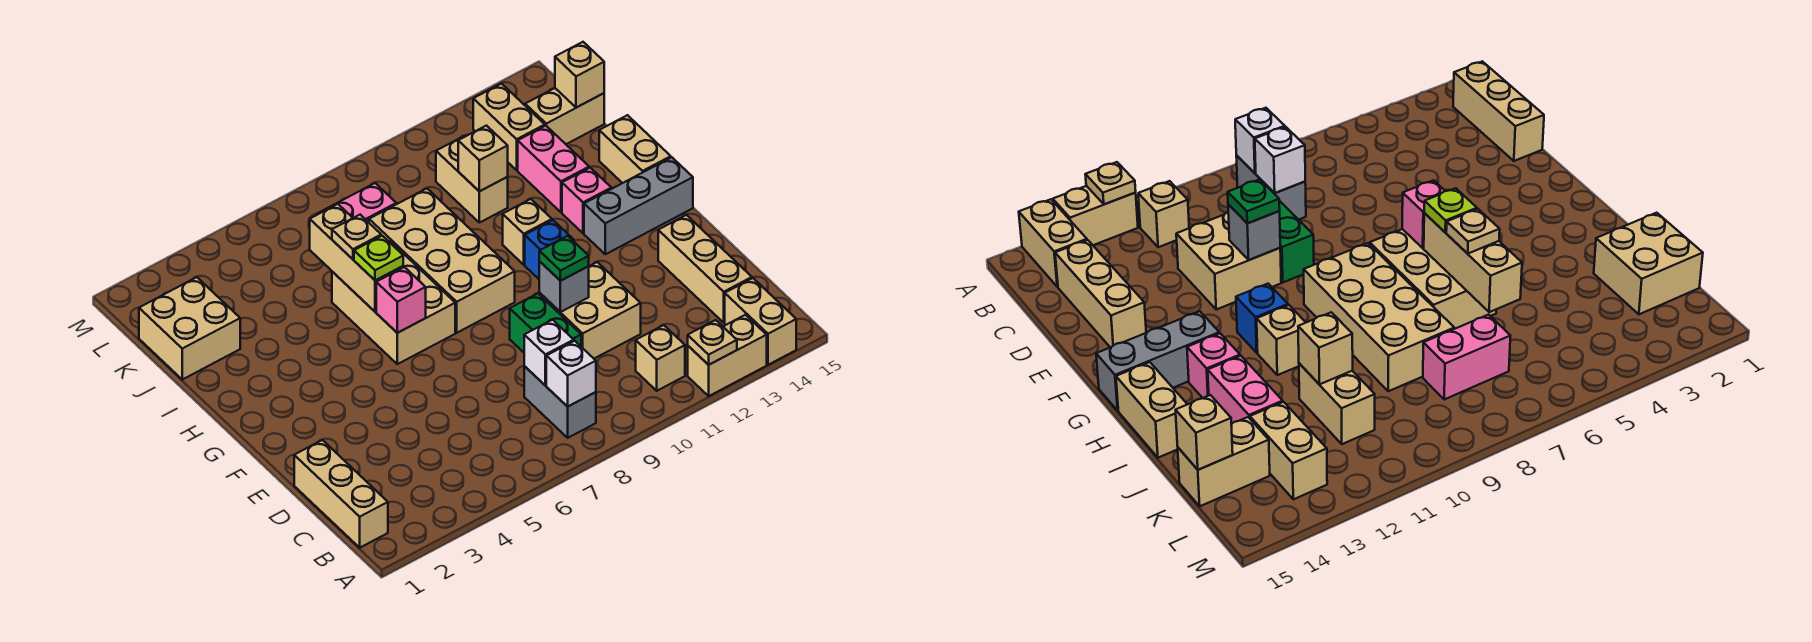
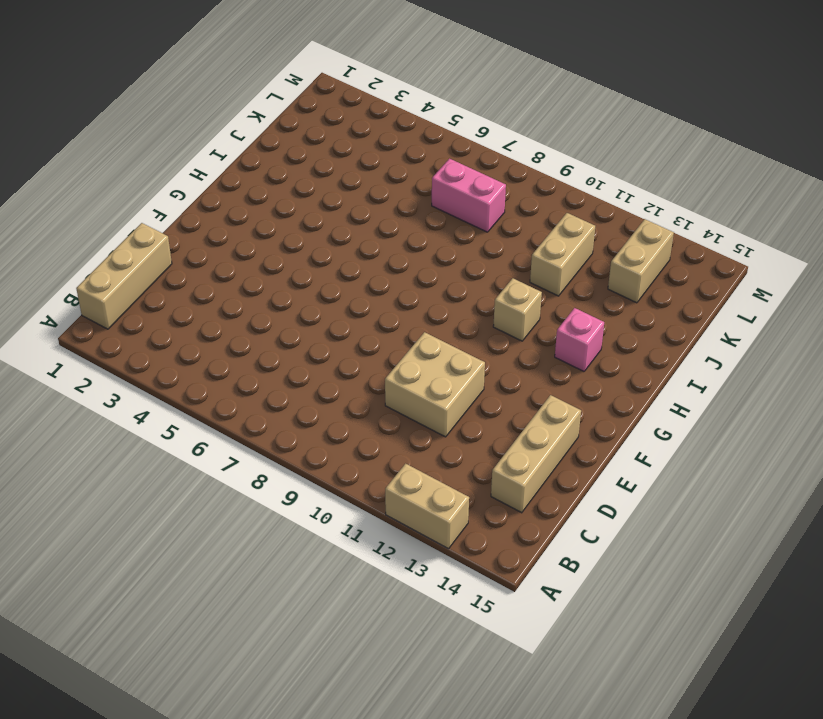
none -> tan brick A14:B14 level 1
none -> grey brick B8:C8 level 1
none -> tan brick B11 level 1
none -> green brick D9:E9 level 1

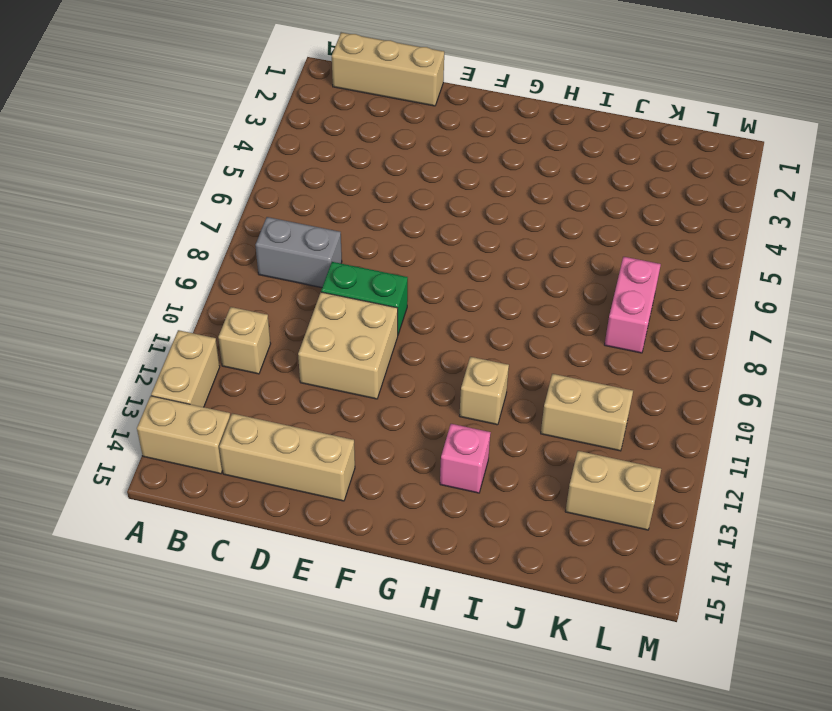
none -> tan brick G6:I7 level 1
none -> tan brick G8:J9 level 1
none -> blue brick G11 level 1
none -> grey brick G13:G15 level 1

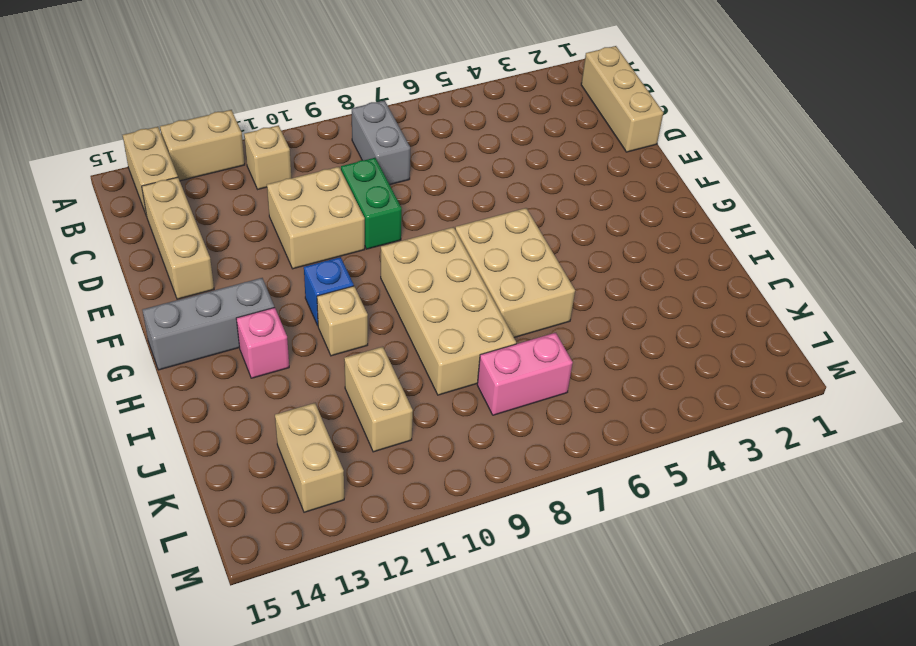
none -> tan brick H15:I15 level 1
none -> pink brick I13:J13 level 1
none -> tan brick J1:K2 level 1
none -> tan brick K14:K15 level 1

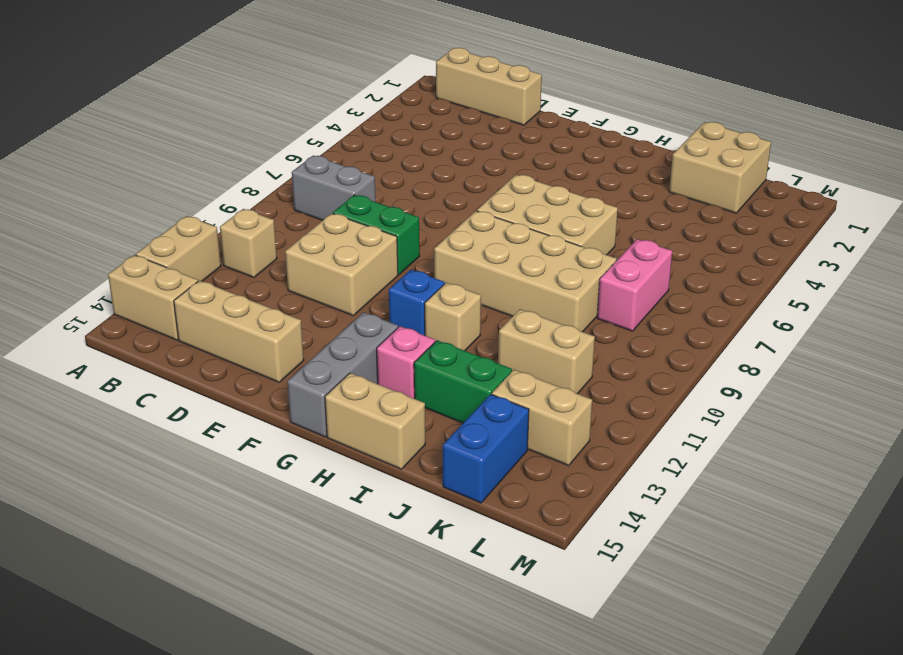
green brick I13:J13 level 1 -> pink brick I13:J13 level 1
blue brick K14:K15 level 1 -> tan brick K14:K15 level 1
none -> tan plate A12 level 2
none -> white brick B8 level 2
none -> white brick C8 level 2
none -> grey brick E10 level 2

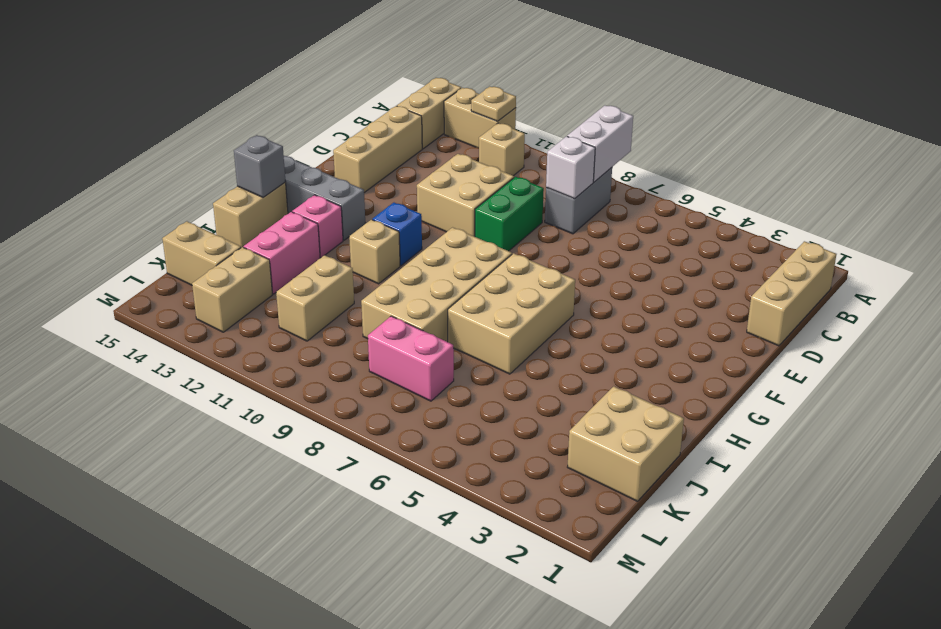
white brick A8:B8 level 2 -> white brick B8 level 2
grey brick H15 level 2 -> grey brick E10 level 2
none -> pink brick G6 level 2
none -> tan brick H6:J6 level 2
none -> tan brick J11 level 2
none -> tan brick K15 level 2

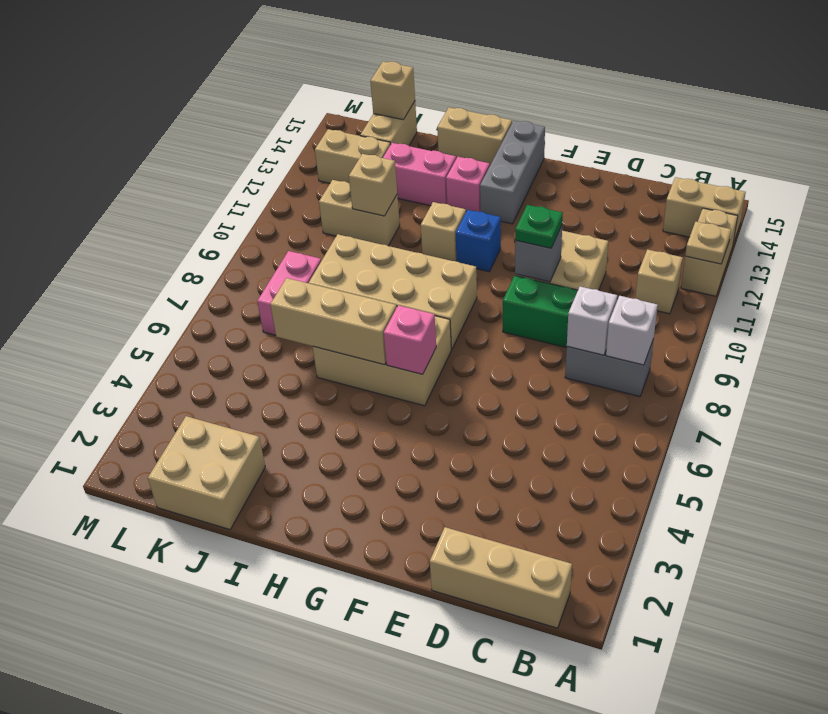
none -> tan brick C14:E14 level 1
none -> lime plate H6 level 3
none -> tan plate I6 level 3

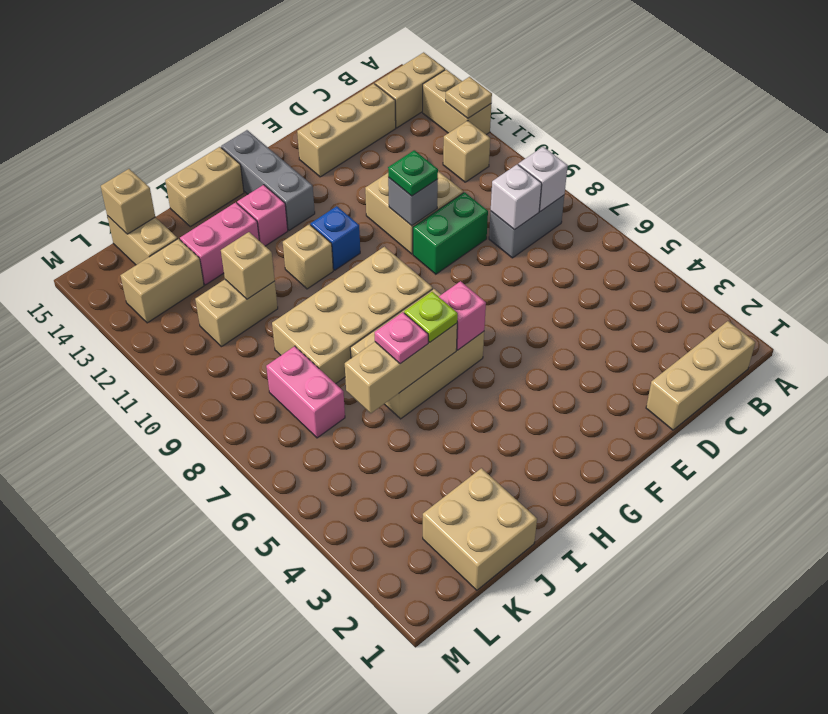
pink plate I6 level 3 -> tan plate I6 level 3

